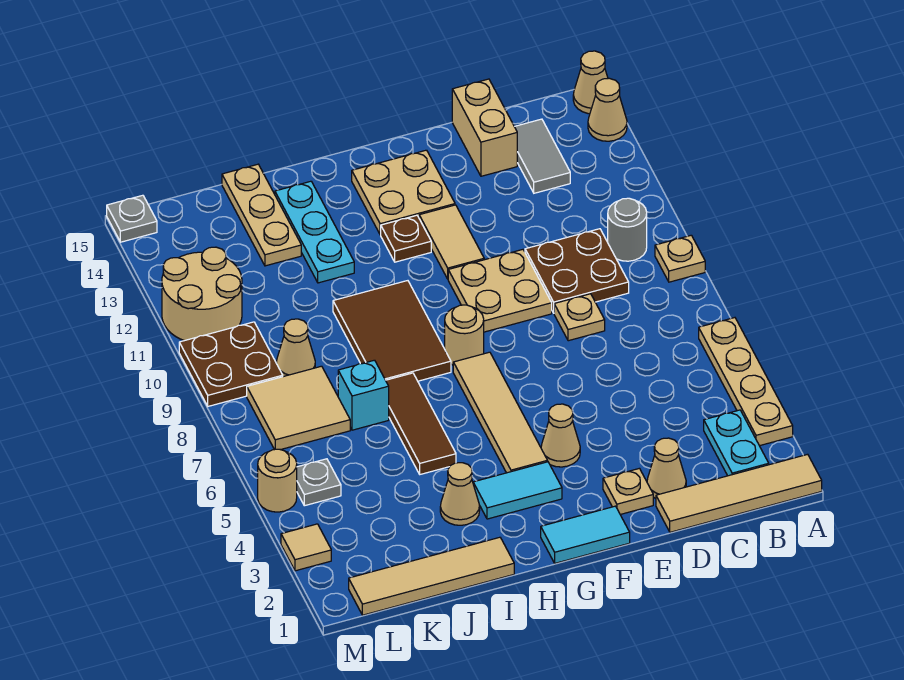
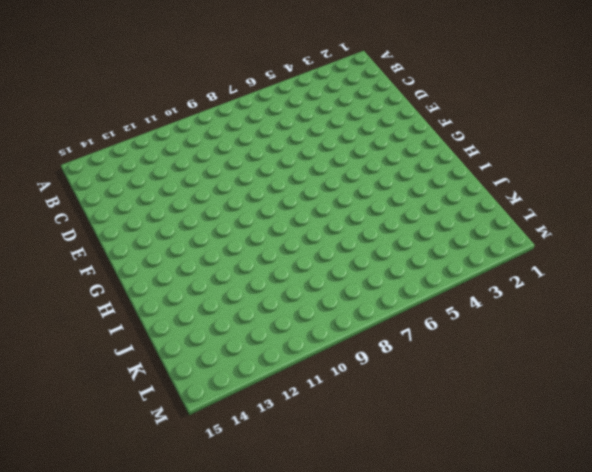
none -> tan tile A1:D1 level 1
none -> tan plate A3:A6 level 1
none -> tan plate A9 level 1
none -> tan cone A14 level 1

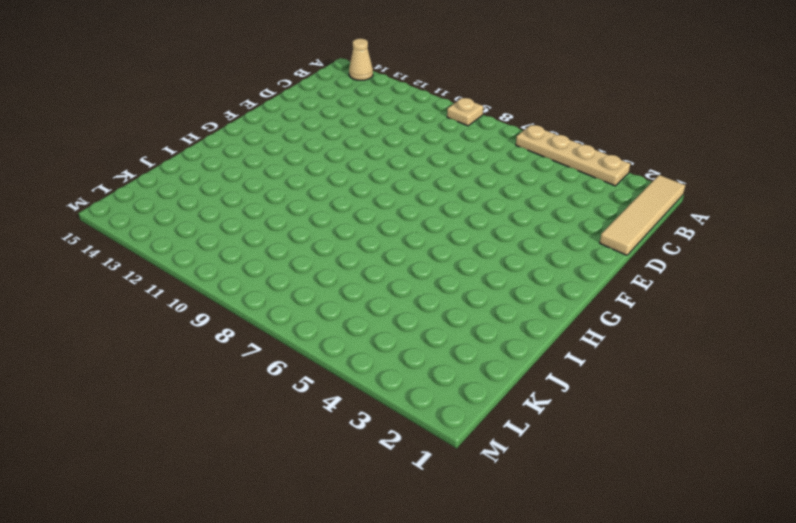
none -> tan cone A15 level 1
none -> cyan plate B2:B3 level 1
none -> grey round brick B10 level 1
none -> brown plate C9:D10 level 1

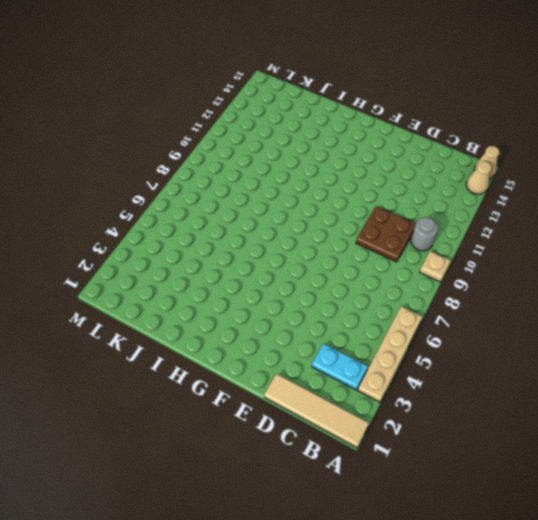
cyan plate B3:C3 level 1 -> cyan plate B2:B3 level 1
none -> grey tile C13:C14 level 1
none -> tan cone D2 level 1
none -> tan plate D8 level 1
none -> tan brick D14:D15 level 1

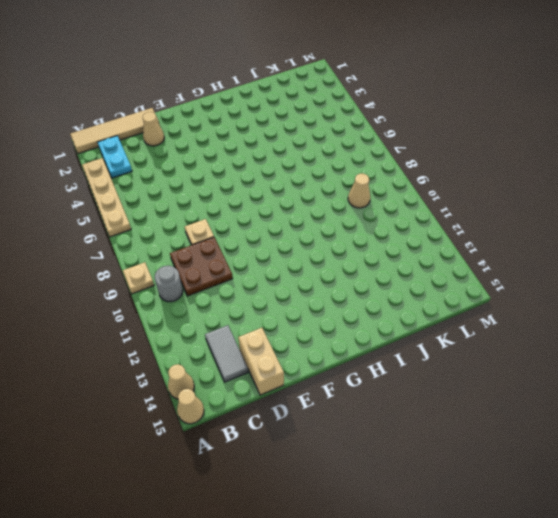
none -> tan plate E2 level 1
none -> tan plate E9:F10 level 1
none -> cyan tile F1:G1 level 1
none -> tan cone F4 level 1

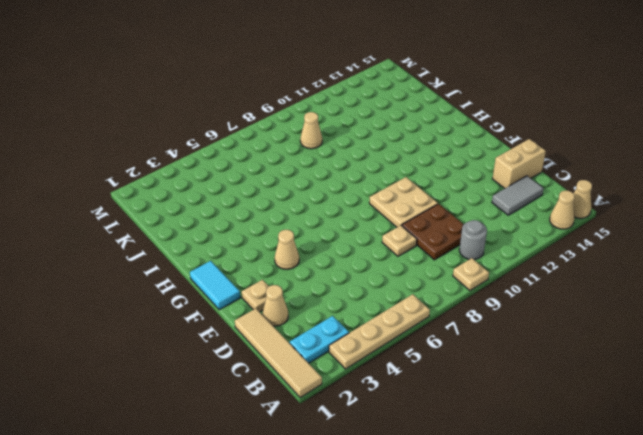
none -> tan tile F11:F12 level 1
none -> tan plate F13:G14 level 1
none -> cyan tile G3:H3 level 1
none -> tan tile G4:G7 level 1

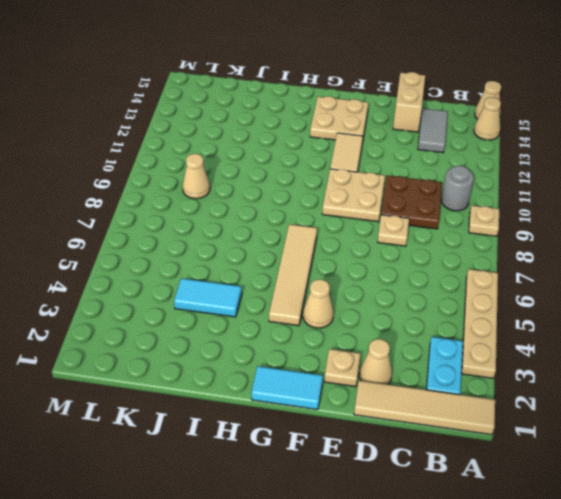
cyan tile I4:J4 level 1 -> cyan tile G3:H3 level 1
none -> tan round brick G8 level 1
none -> brown plate G12 level 1
none -> brown tile H8:I10 level 1
none -> tan tile I1:L1 level 1

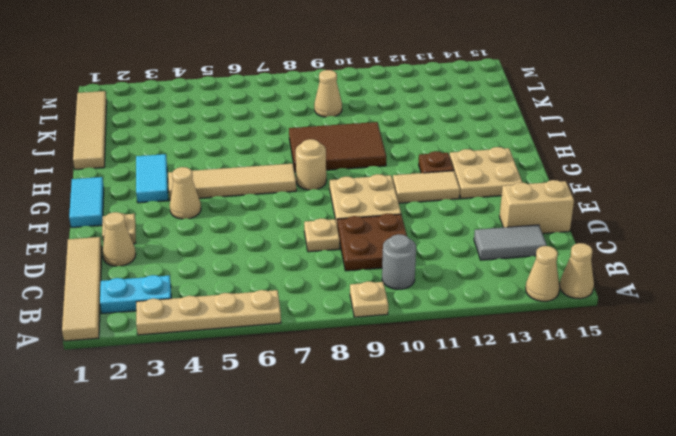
none -> tan cone I3 level 1
none -> brown tile I5:I7 level 1
none -> cyan plate I12:I14 level 1
none -> cyan brick J7 level 1

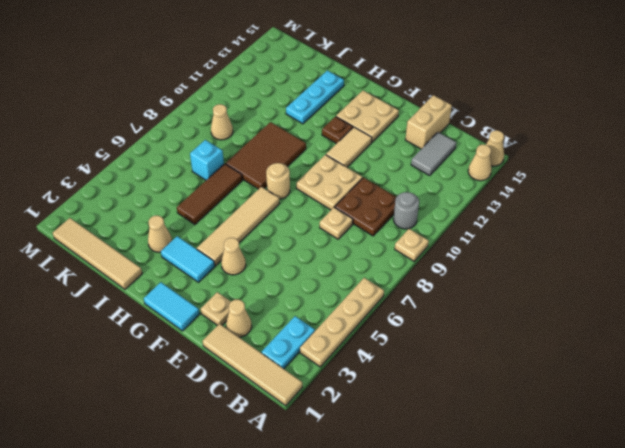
none -> tan plate J13:J15 level 1
none -> tan tile K7:L8 level 1
none -> grey plate L5 level 1
none -> brown plate L9:M10 level 1

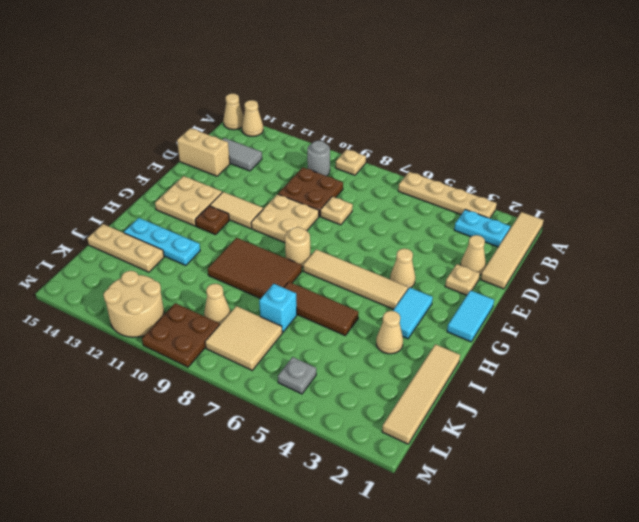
none -> tan tile M3 level 1
none -> tan round brick M5 level 1
none -> grey plate M15 level 1

